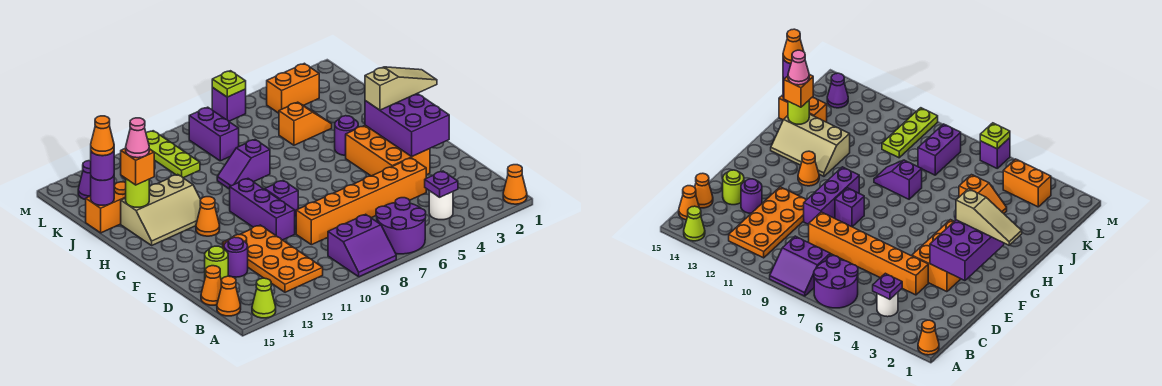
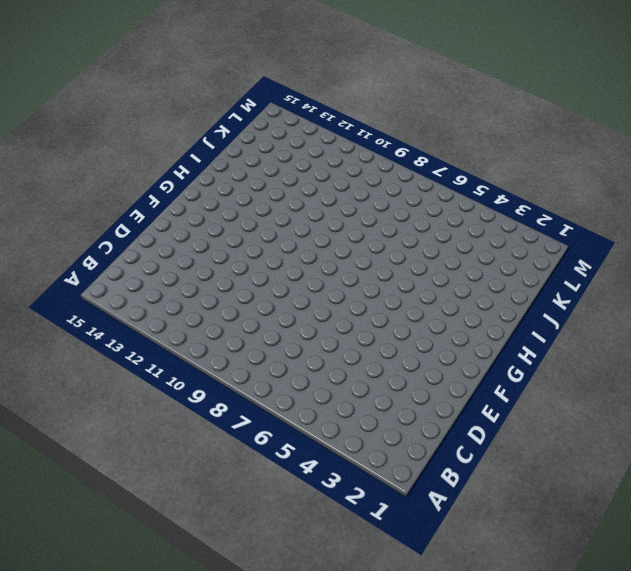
none -> orange cone A1 level 1
none -> purple round brick A6:B7 level 1
none -> purple slope A8:B9 level 1 top B
none -> lime cone A14 level 1

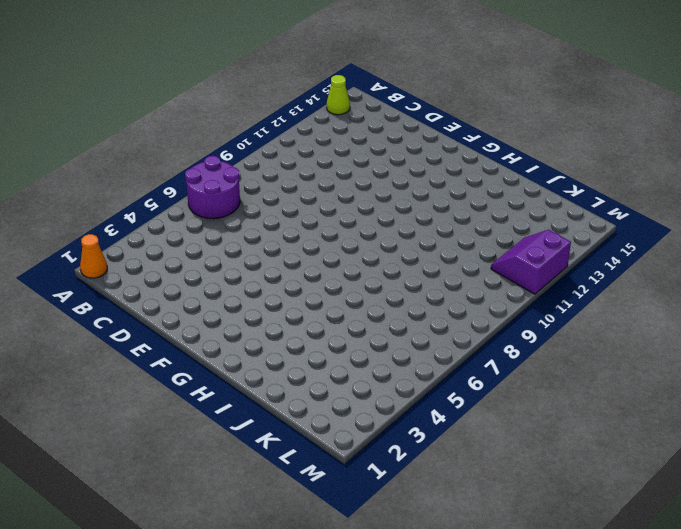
purple slope L11:M12 level 1 top M -> purple slope A8:B9 level 1 top B
none -> white round brick B4 level 1
none -> orange plate B11:E12 level 1
none -> orange cone B15 level 1
none -> orange cone C15 level 1

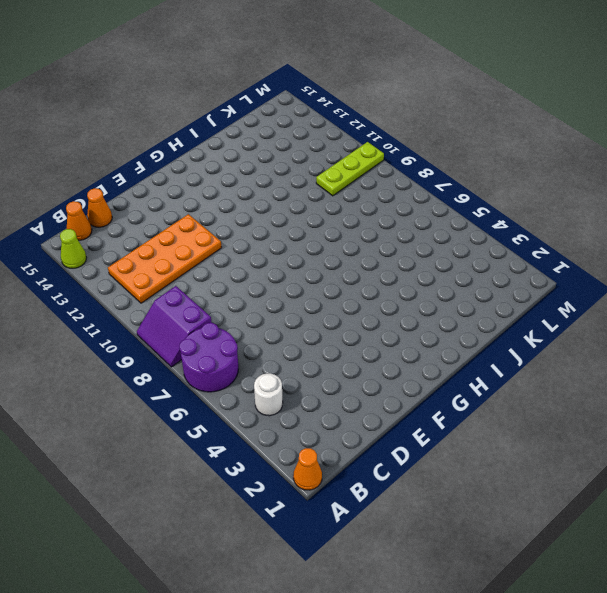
none -> orange brick D4:D9 level 1
none -> purple round brick D13 level 1
none -> lime round brick D14 level 1
none -> orange brick E3:G4 level 1

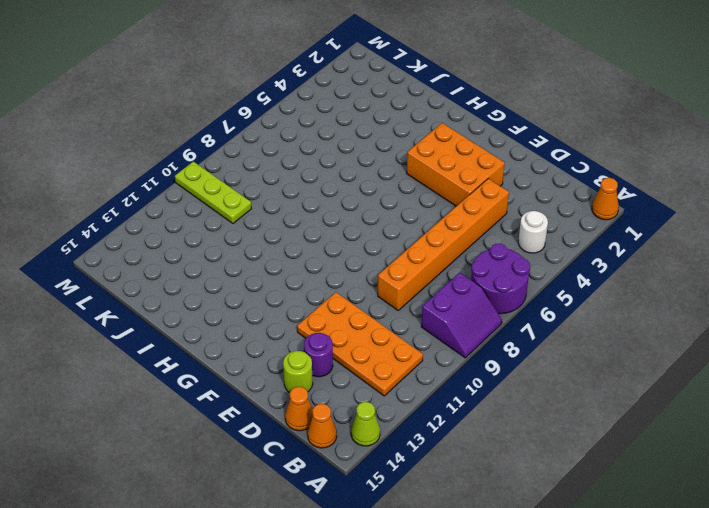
none -> purple brick E10:G10 level 1
none -> purple brick F9 level 1
none -> orange cone G12 level 1
none -> purple round brick H4 level 1

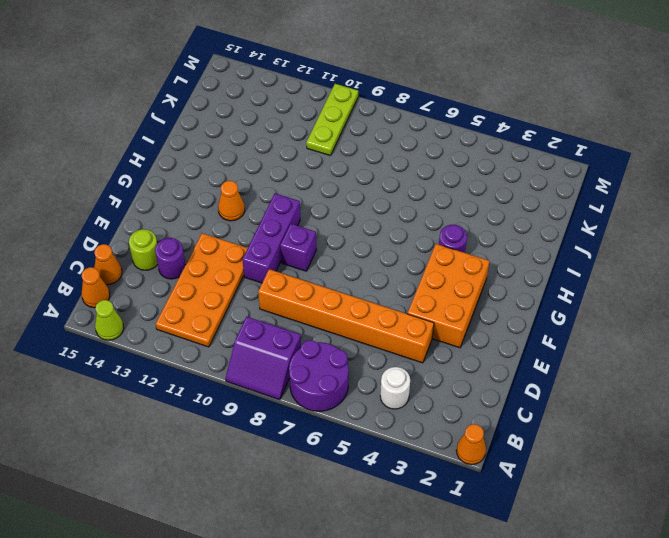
none -> tan slope H12:I14 level 1 top I
none -> purple slope I8:I9 level 1 top 8
none -> orange slope J4:J5 level 1 top 5
none -> orange brick J14:J15 level 1

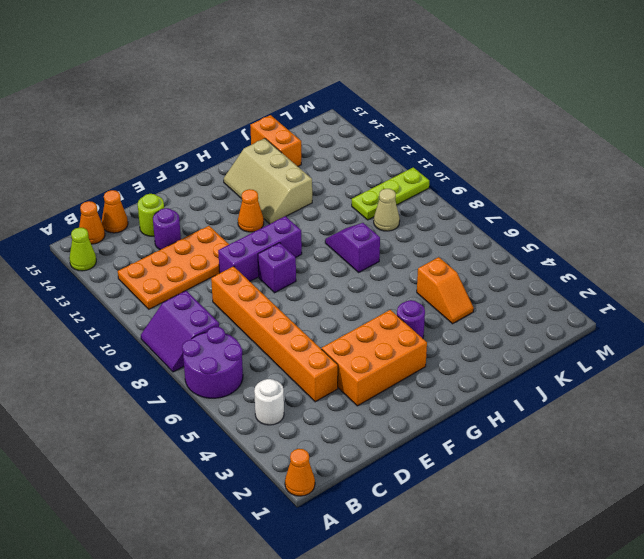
tan cone K9 level 1 -> none
none -> purple brick K8:L8 level 1
none -> orange brick L3:L4 level 1
none -> purple cone L14 level 1
none -> purple brick M6 level 1

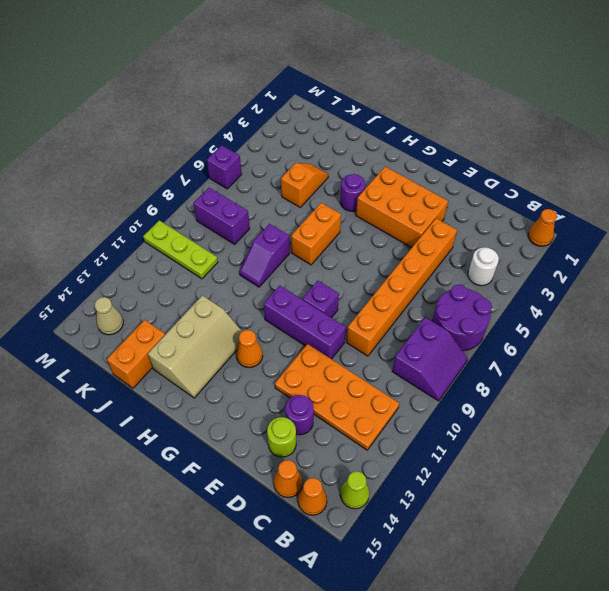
orange brick H6:H7 level 1 -> orange brick L3:L4 level 1
tan cone L14 level 1 -> purple cone L14 level 1
none -> purple plate B4 level 2
none -> purple brick E2:G3 level 2
none -> lime round brick I14 level 2
none -> purple round brick J15 level 2

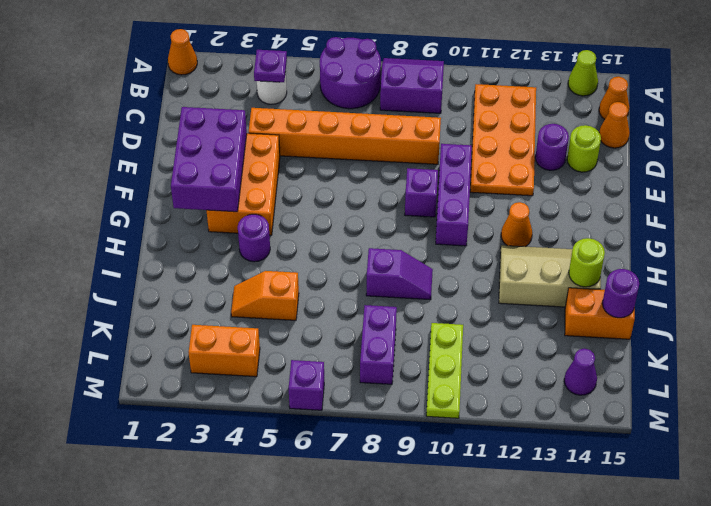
none -> lime plate M6 level 2
none -> tan slope G1:G3 level 3 top 3
none -> orange brick I14 level 3
none -> purple round brick J15 level 3

